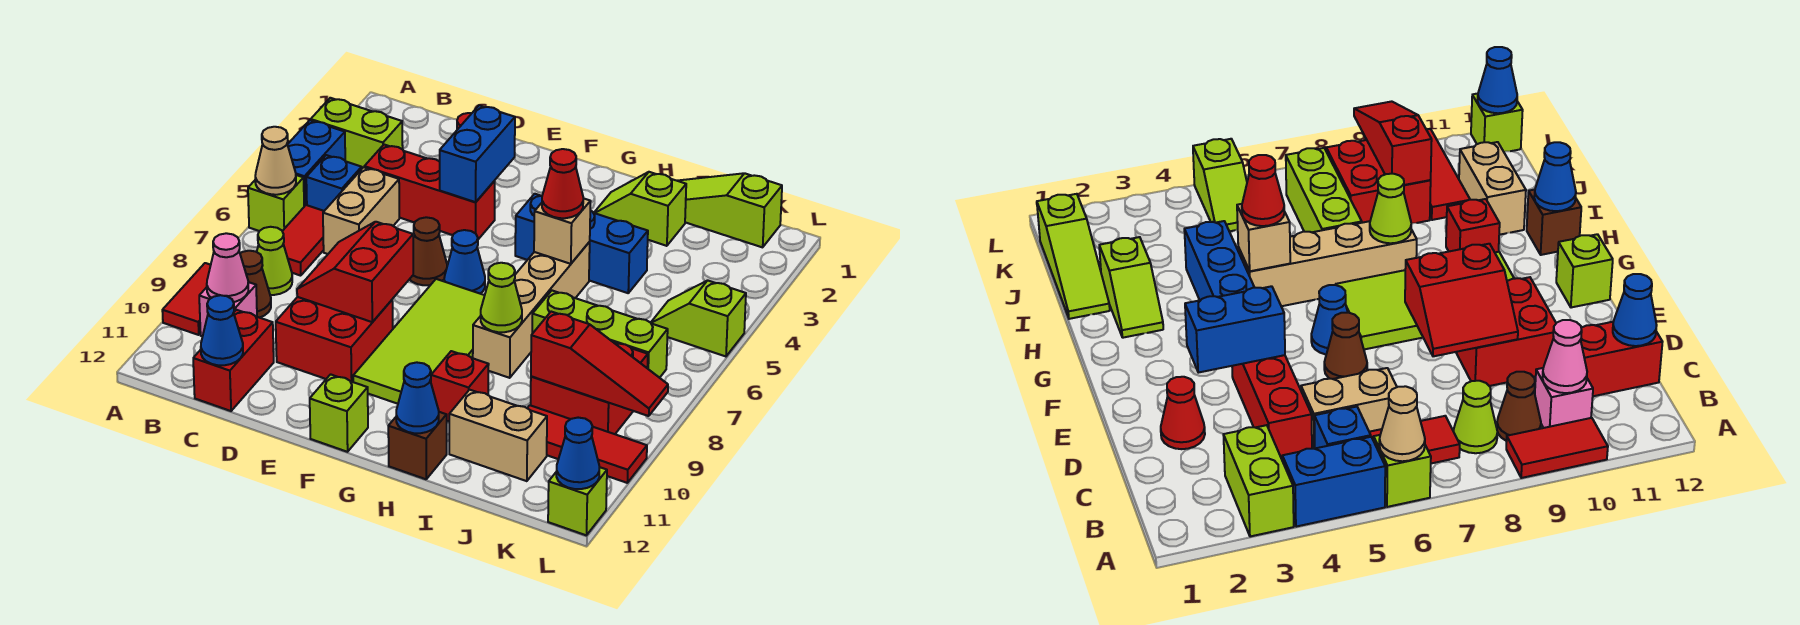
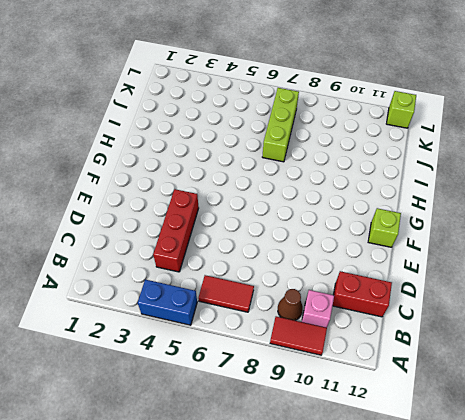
none -> lime brick A3:B3 level 1
none -> lime brick A6 level 1
none -> blue brick B5 level 1
none -> lime cone B8 level 1

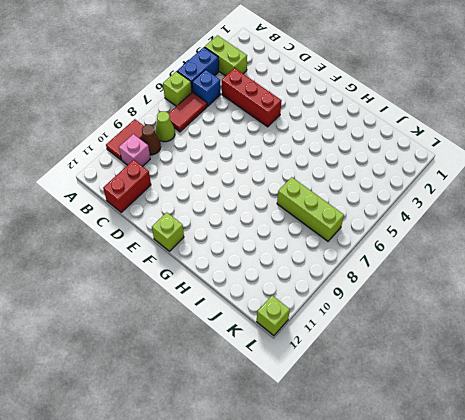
none -> tan brick C5:C6 level 1
none -> red cone D2 level 1
none -> red brick D9:E10 level 1
none -> brown cone E6 level 1

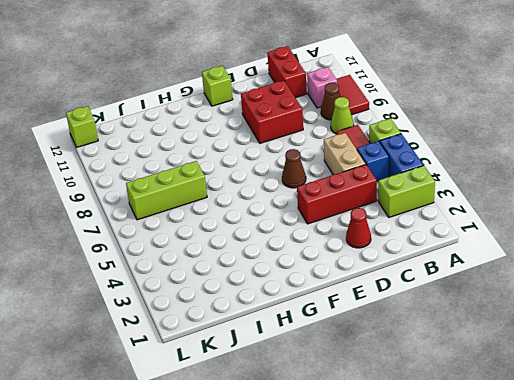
none -> blue cone F6 level 1
none -> lime tile F7:G10 level 1
none -> blue brick G4:I4 level 1
none -> lime slope H2:I2 level 1 top I

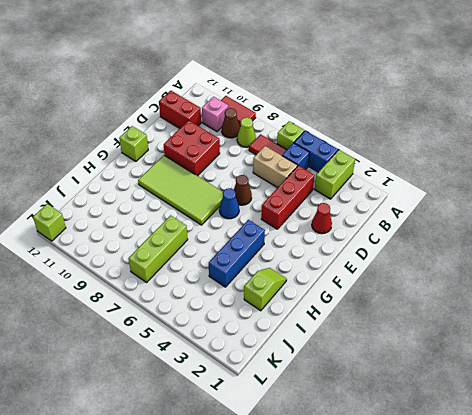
none -> tan brick H5:H8 level 1
none -> red brick H10 level 1
none -> brown brick H12 level 1
none -> lime slope I1:K1 level 1 top K

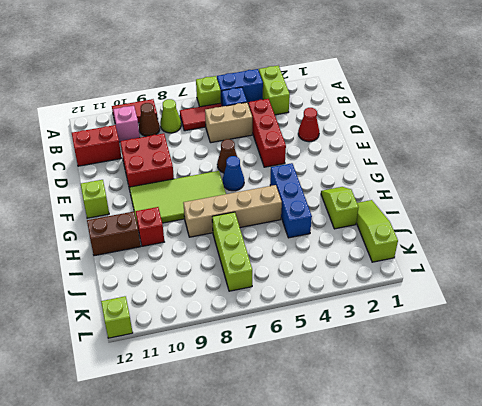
brown brick H11:H12 level 1 -> brown brick H12 level 1
none -> tan brick I11:J11 level 1
none -> red brick J8:K9 level 1
none -> red tile J10:L10 level 1
none -> lime slope K5:L5 level 1 top L

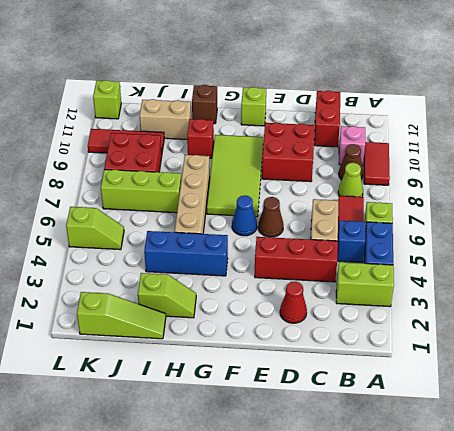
none -> tan cone A6 level 2
none -> pink cone B10 level 2
none -> blue cone C12 level 2
none -> red slope D8:E9 level 2 top E

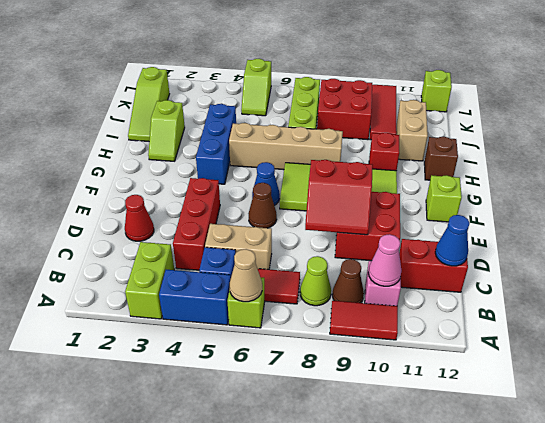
none -> blue brick E3:E4 level 2
none -> tan brick H5 level 2
none -> lime cone H8 level 2
none -> blue cone H12 level 2

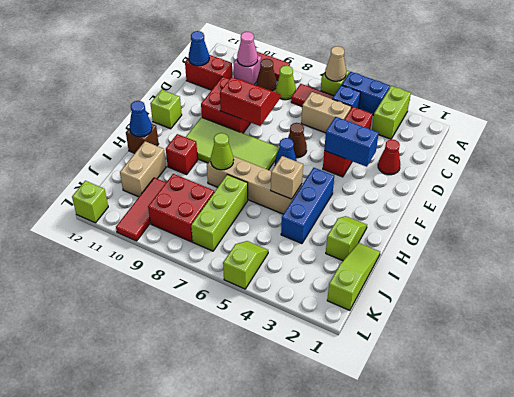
none -> red slope J9:L9 level 2 top J
none -> blue cone L12 level 2
none -> red cone H5 level 3

